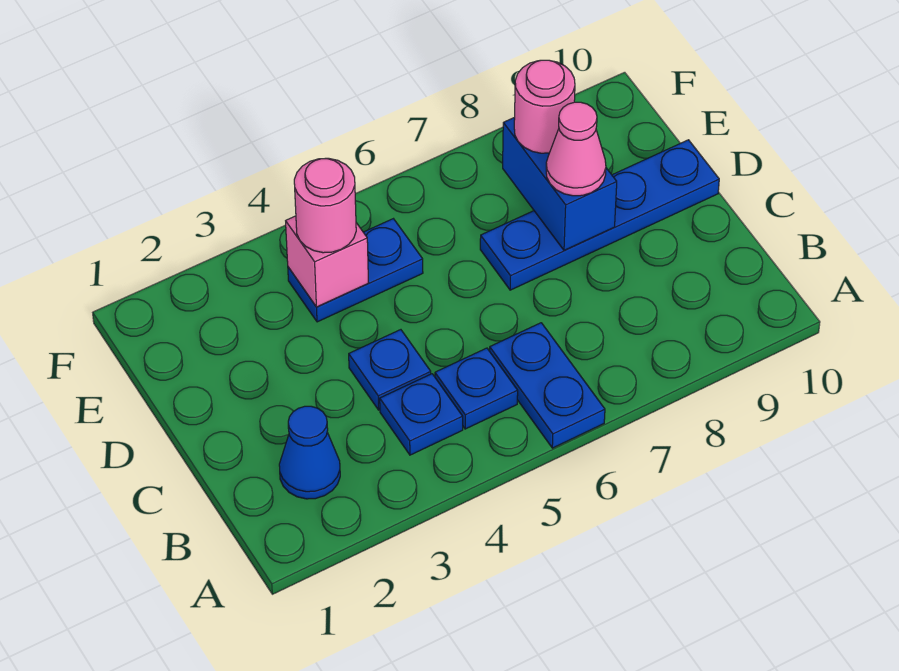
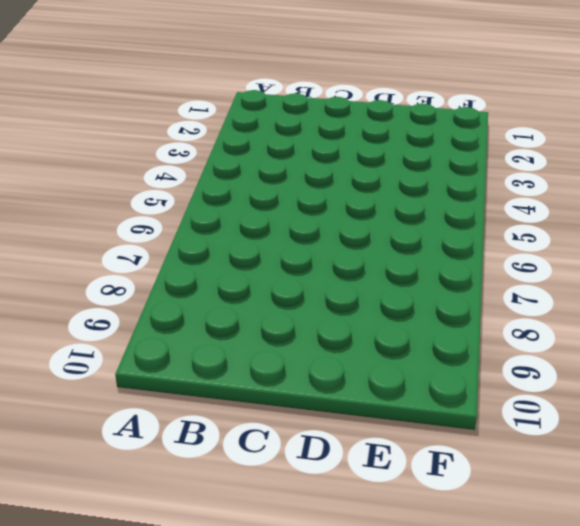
none -> blue plate A6:B6 level 1
none -> blue cone B2 level 1
none -> blue plate B4 level 1

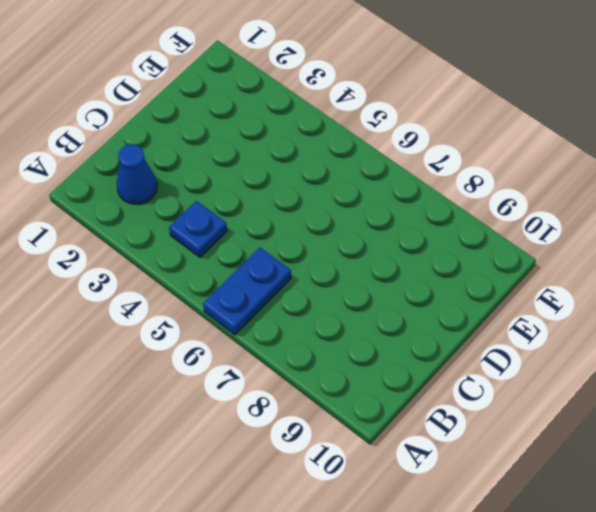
none -> blue plate B5 level 1
none -> blue plate C4 level 1
none -> blue plate D7:D10 level 1

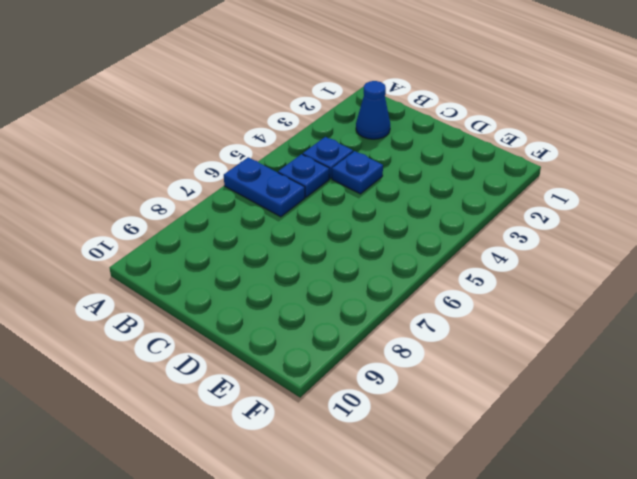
none -> blue plate D7:D10 level 1
none -> blue plate E4:E5 level 1
none -> blue brick D8:E8 level 2

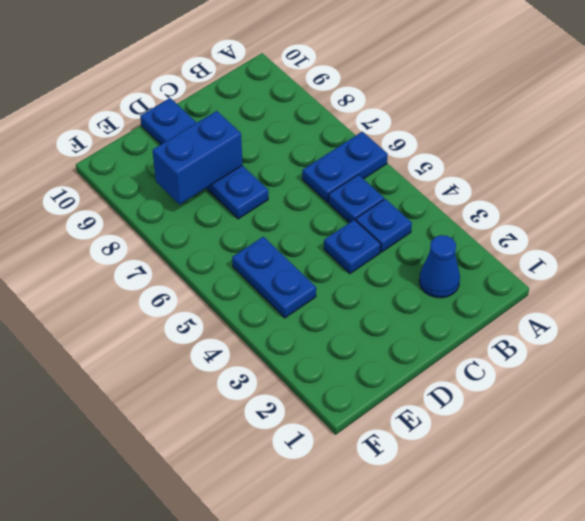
none -> pink brick E4 level 2
none -> pink cone D8 level 3
none -> pink round brick E4 level 3

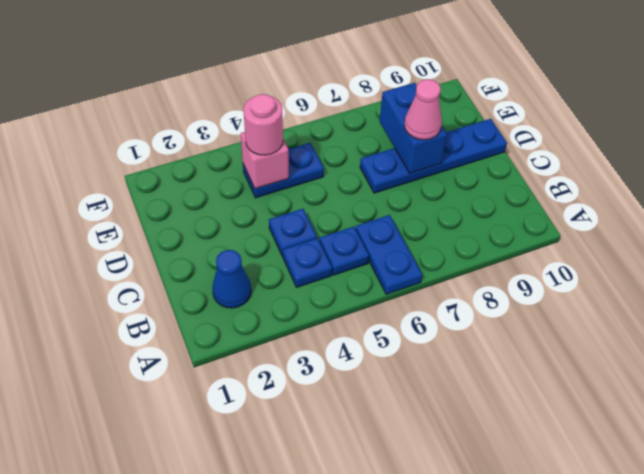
none -> pink round brick E8 level 3

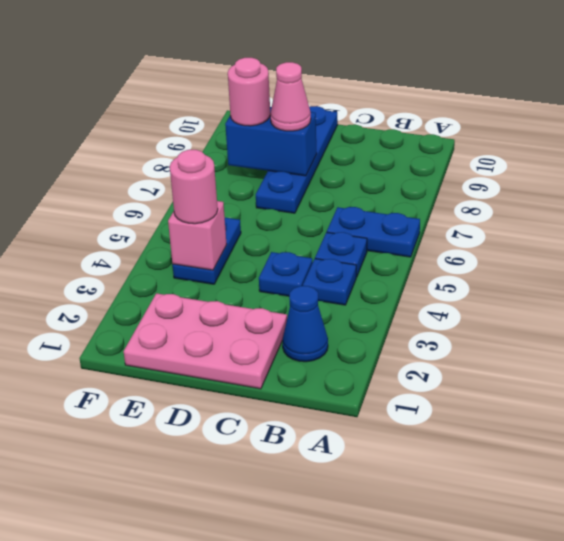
pink plate C1:E2 level 1 -> none

